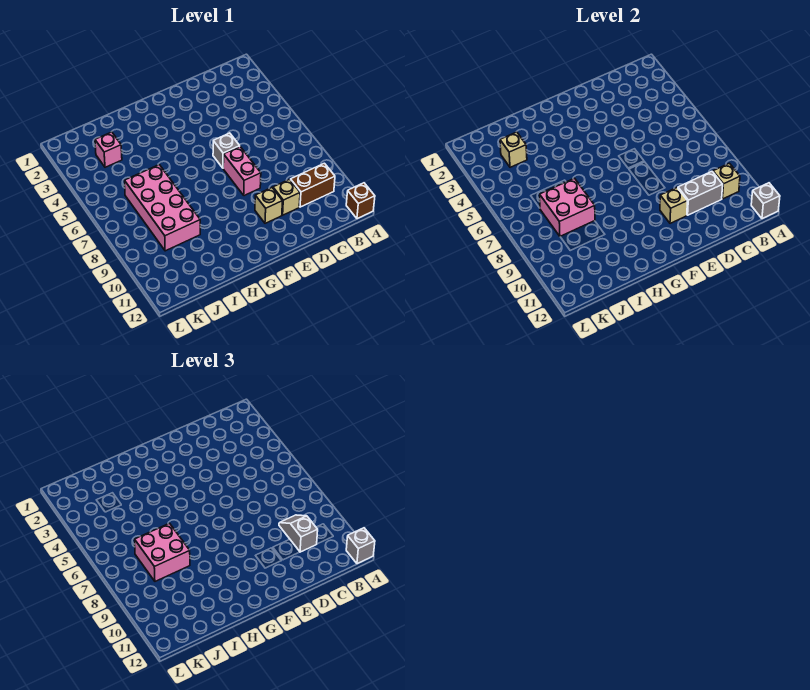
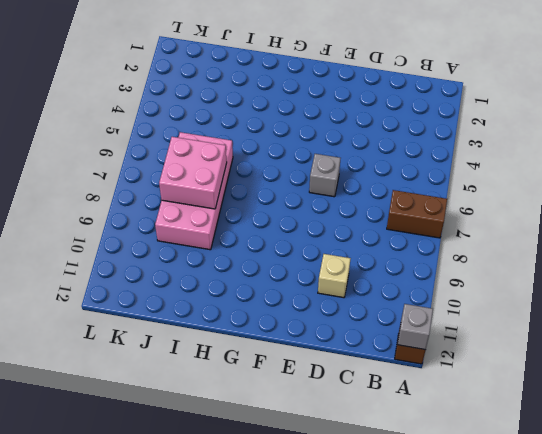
brown brick A7:B7 level 1 -> brown brick B10:C10 level 1
none -> pink brick E7:E8 level 1
none -> tan brick E10 level 1
none -> pink brick J3 level 1

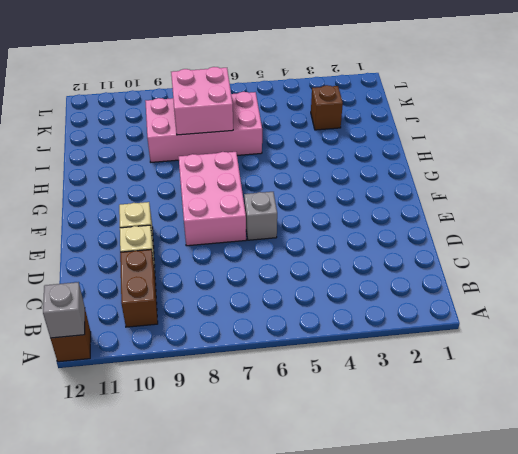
pink brick E7:G8 level 1 -> pink brick E7:E8 level 1
brown brick J3 level 1 -> pink brick J3 level 1
none -> tan brick B10 level 2
none -> grey brick C10:D10 level 2
none -> tan brick E10 level 2

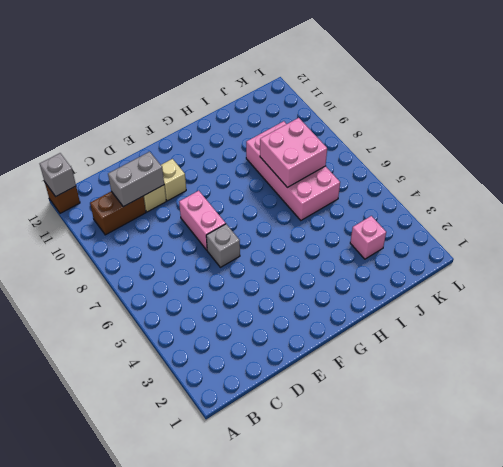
none -> tan brick B10 level 2
none -> tan brick E10 level 2
none -> tan brick J3 level 2

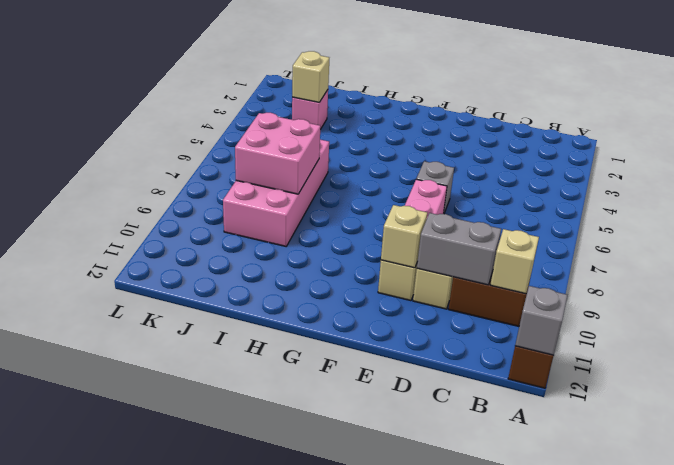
none -> grey brick A12 level 3
none -> grey slope C9:C10 level 3 top 10
none -> pink brick I7:J8 level 3

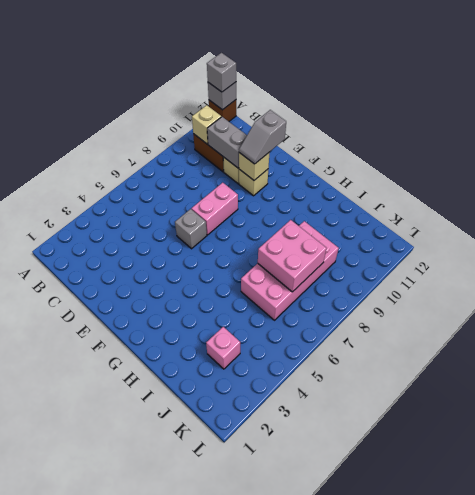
grey slope E10:E11 level 3 top 11 -> grey slope C9:C10 level 3 top 10
none -> tan brick J3 level 2
none -> pink brick I7:J8 level 3

